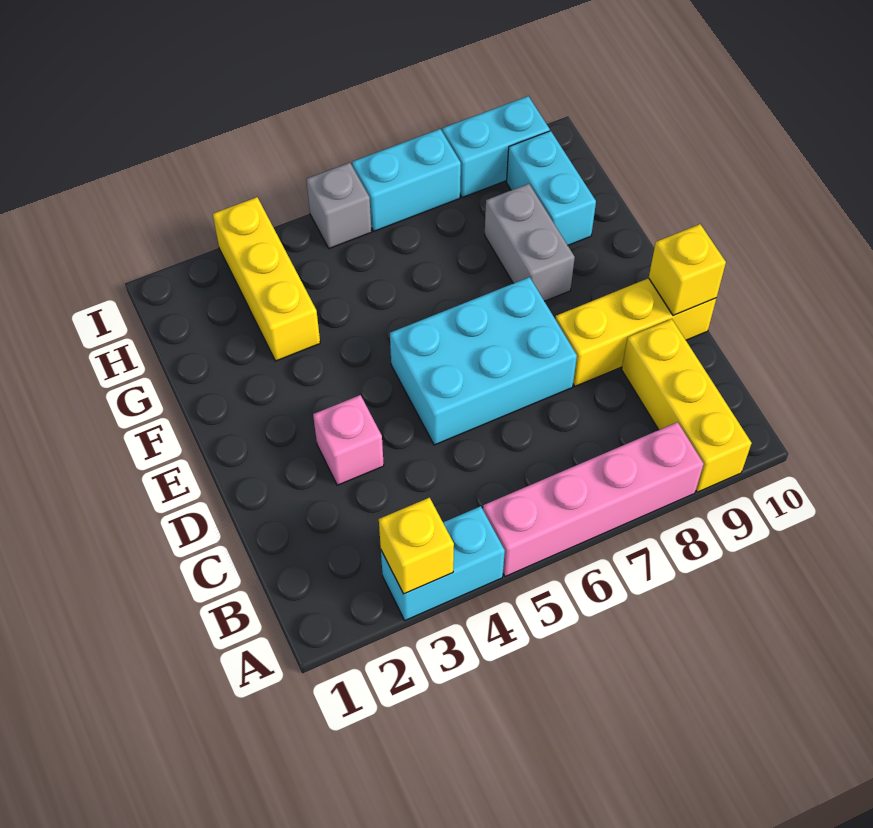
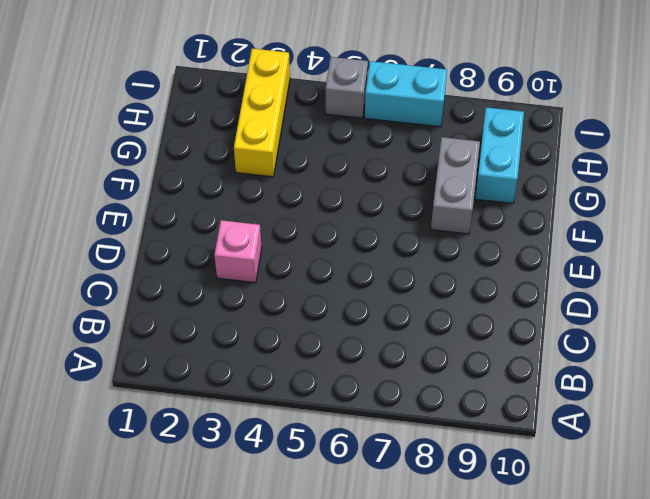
none -> cyan brick A3:A4 level 1
none -> pink brick A5:A8 level 1
none -> yellow brick A9:C9 level 1

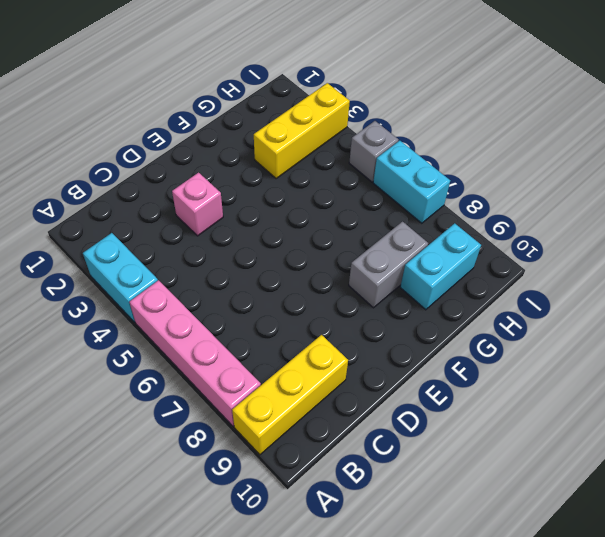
none -> cyan brick D5:E7 level 1
none -> yellow brick D8:D10 level 1
none -> cyan brick I8:I9 level 1

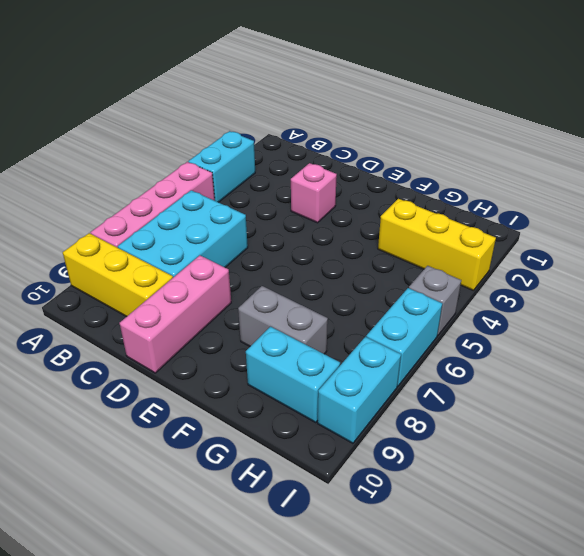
cyan brick B6:C8 level 1 -> cyan brick D5:E7 level 1
pink brick D8:D10 level 1 -> yellow brick D8:D10 level 1
none -> yellow brick A3 level 2
none -> yellow brick D10 level 2

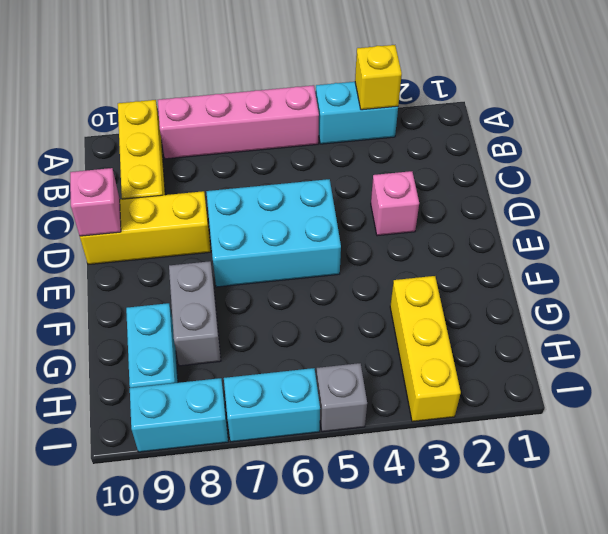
pink brick D10 level 2 -> yellow brick D10 level 2

